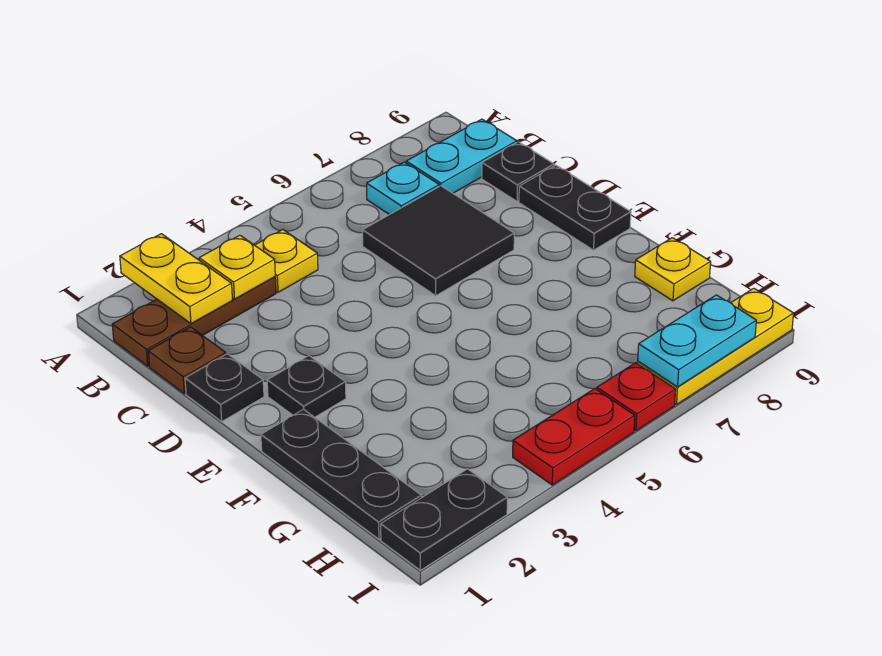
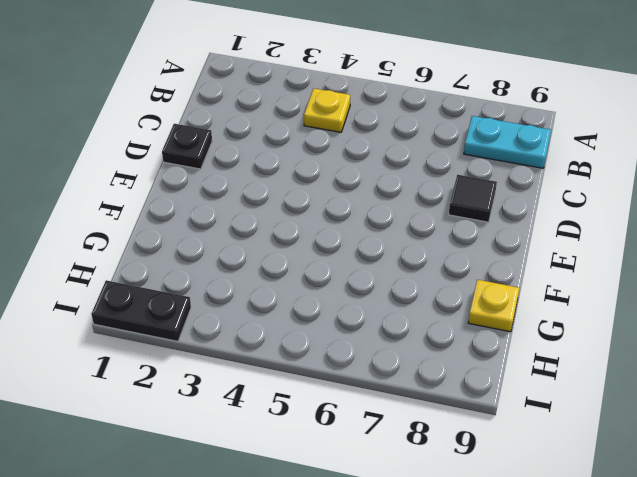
black tile D8 level 1 -> none
none -> brown plate B1:B3 level 1
none -> cyan plate B7 level 1
none -> brown plate C1 level 1

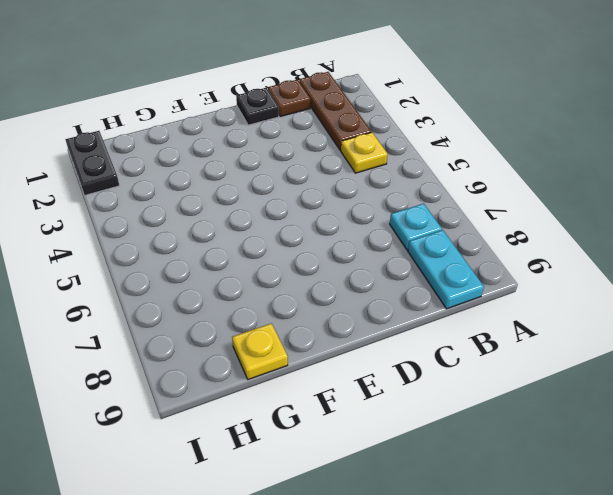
none -> black tile C6:D7 level 1
none -> black plate C9 level 1
none -> black plate D9:E9 level 1

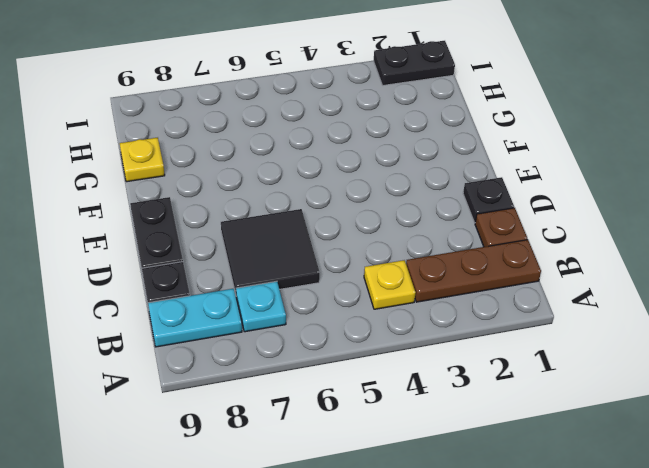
none -> black plate E2 level 1
none -> black plate F1:H1 level 1
none -> red plate I4:I5 level 1

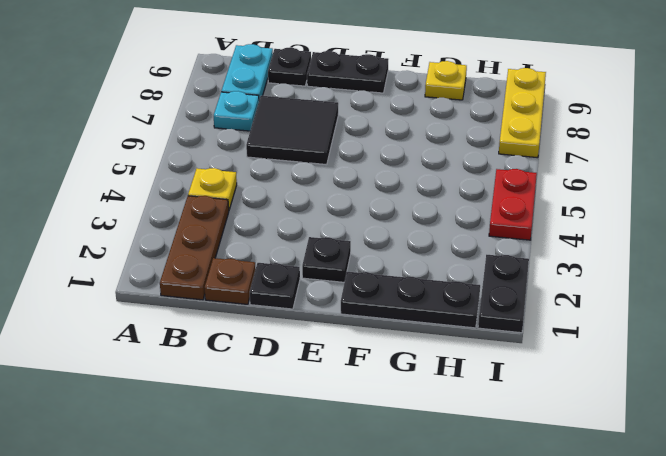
none -> red plate I6 level 1
none -> yellow plate A2:B2 level 2
none -> yellow plate B3 level 2

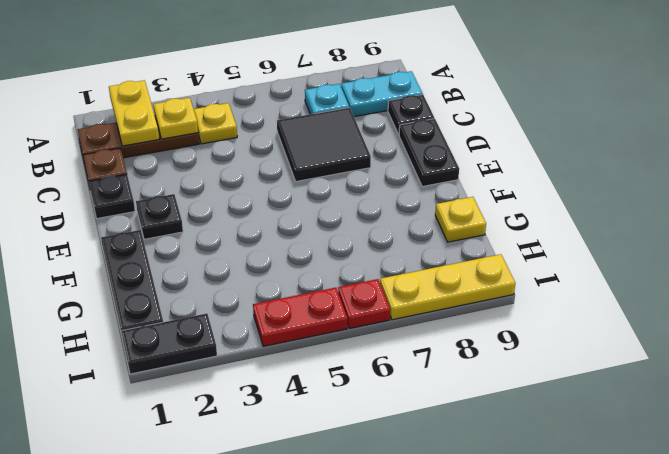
none -> cyan plate I7:I8 level 2

